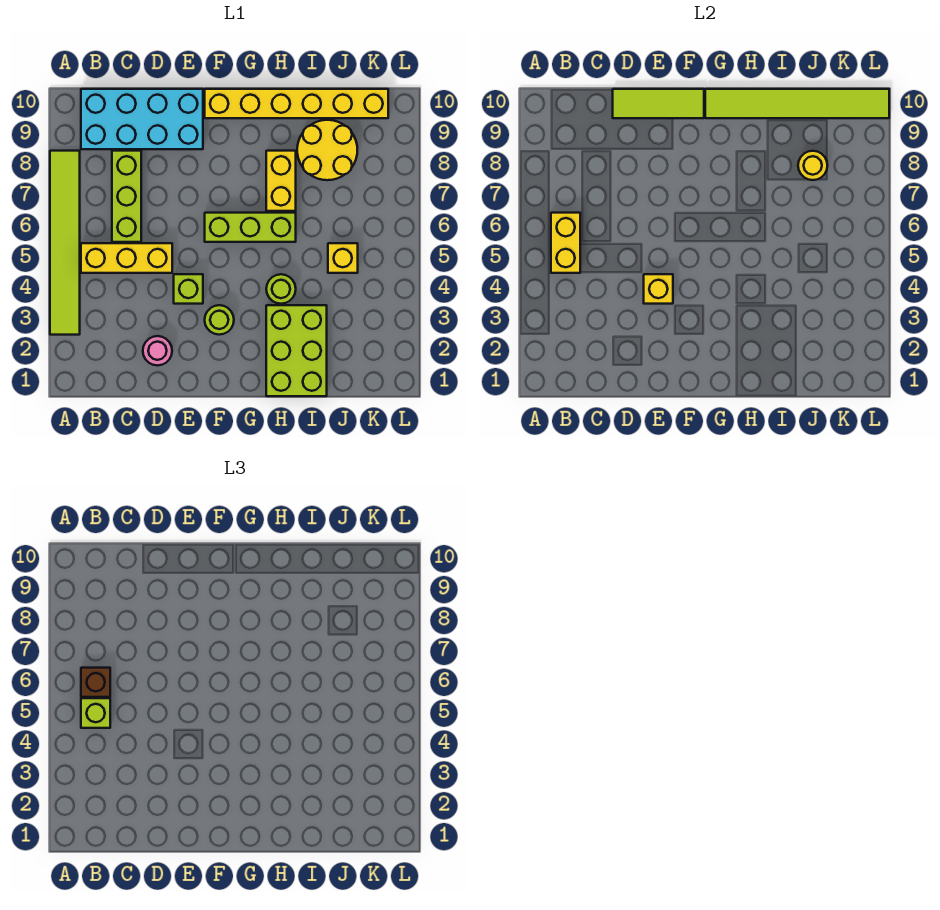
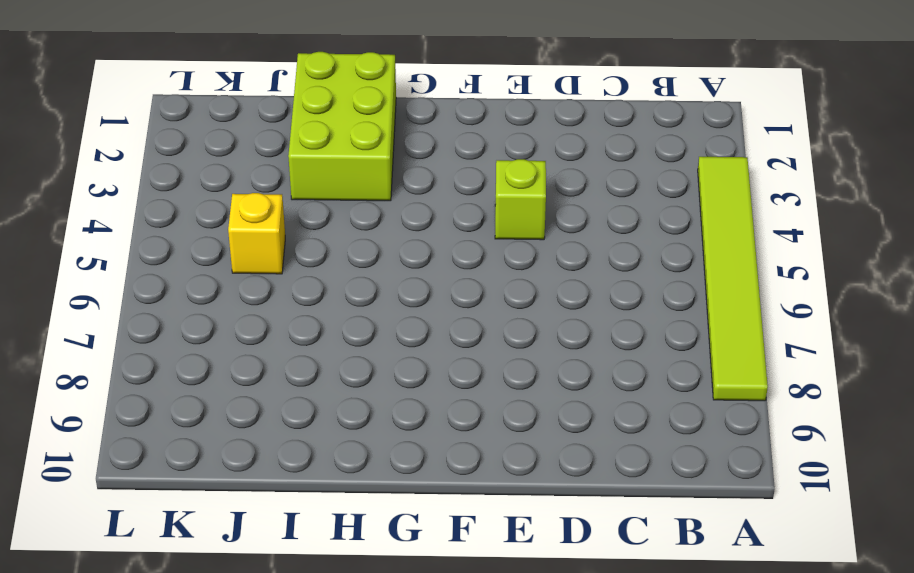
none -> yellow brick B5:D5 level 1
none -> cyan brick B9:E10 level 1
none -> lime brick C6:C8 level 1

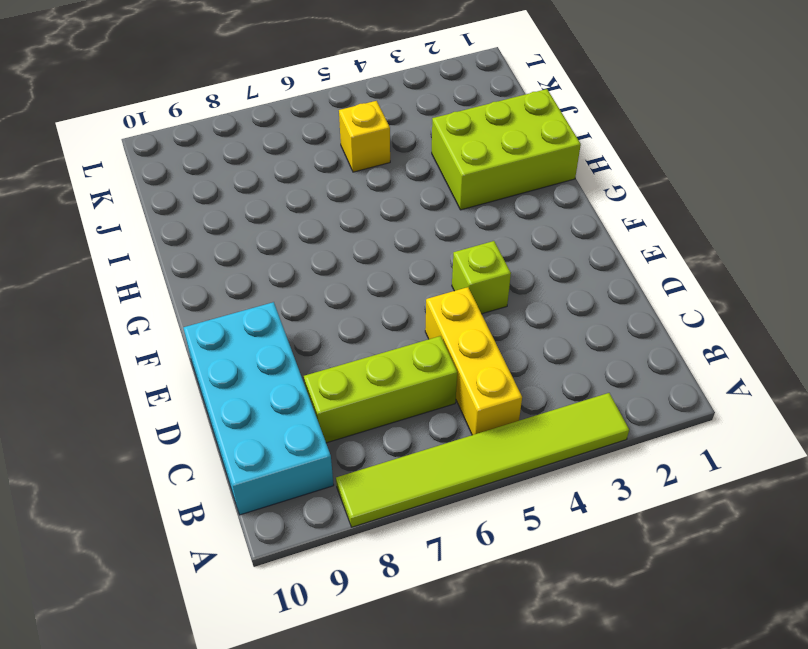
none -> pink round brick D2 level 1
none -> lime round brick F3 level 1
none -> lime brick F6:H6 level 1

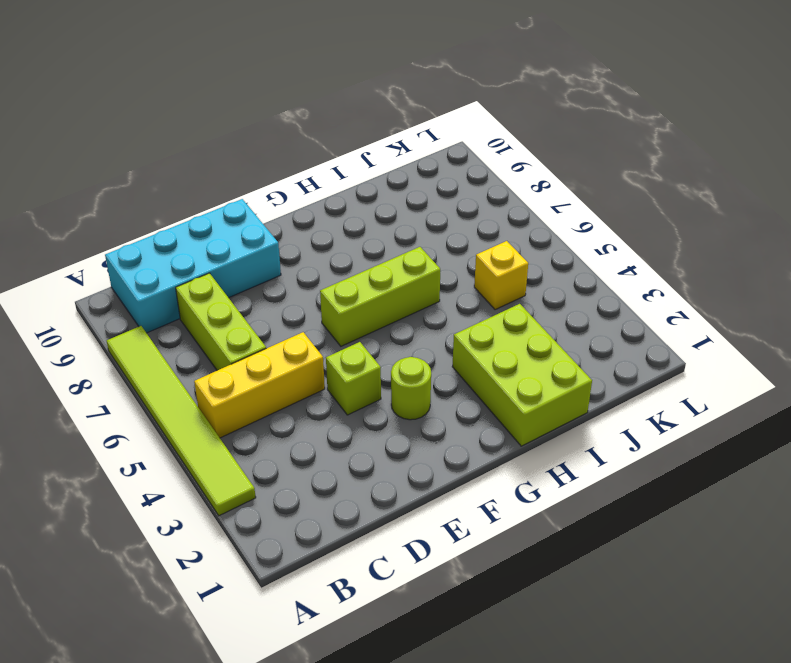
none -> pink round brick D2 level 1
none -> yellow brick F10:K10 level 1
none -> lime round brick H4 level 1

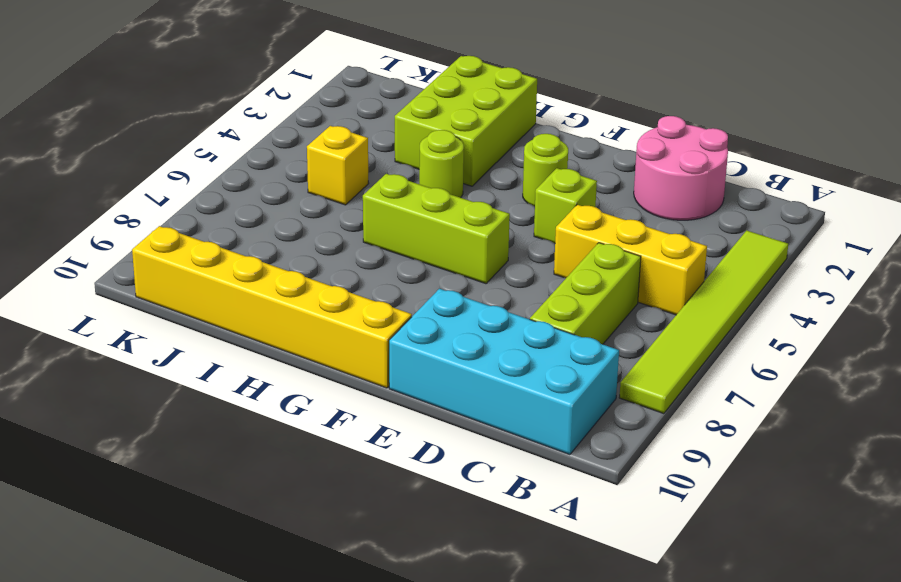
pink round brick C1:D2 level 1 -> pink round brick D2 level 1
none -> yellow brick H7:H8 level 1
none -> yellow round brick I8:J9 level 1
none -> yellow brick B5:B6 level 2

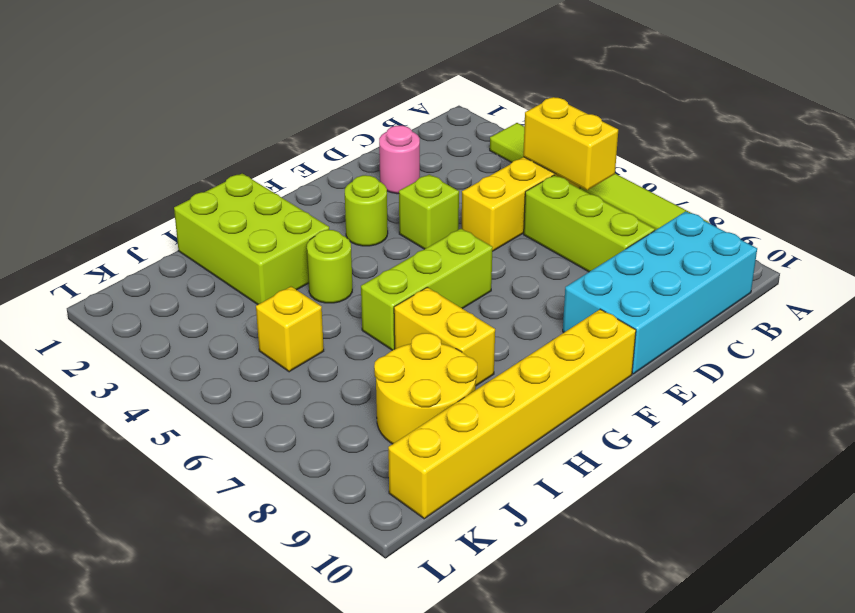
none -> lime tile D10:F10 level 2
none -> yellow brick E4 level 2
none -> lime tile G10:L10 level 2

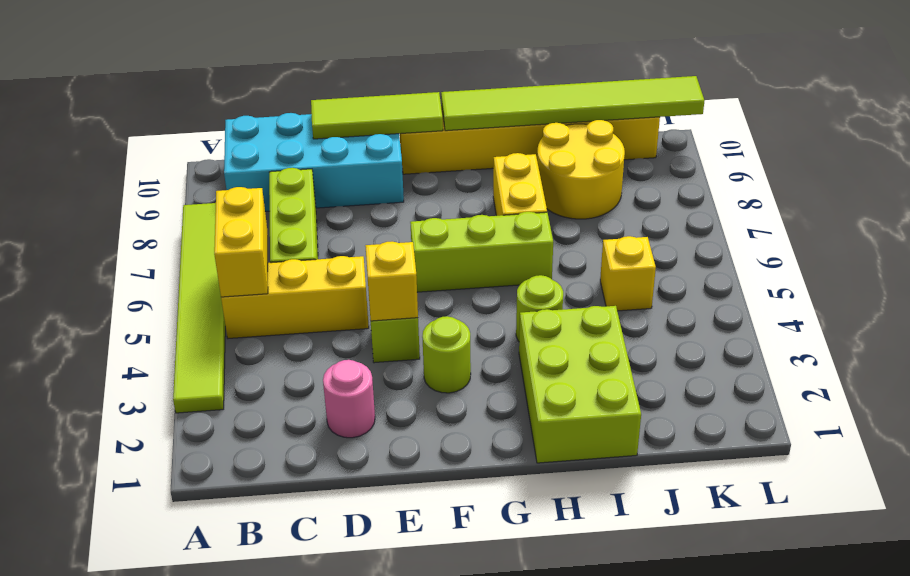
none -> yellow round brick J8 level 2
none -> lime brick B5 level 3
none -> brown brick B6 level 3

